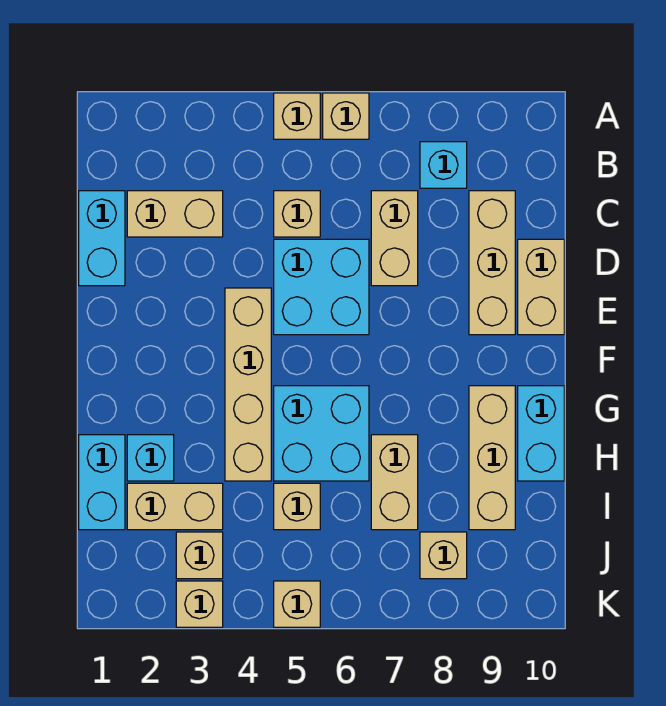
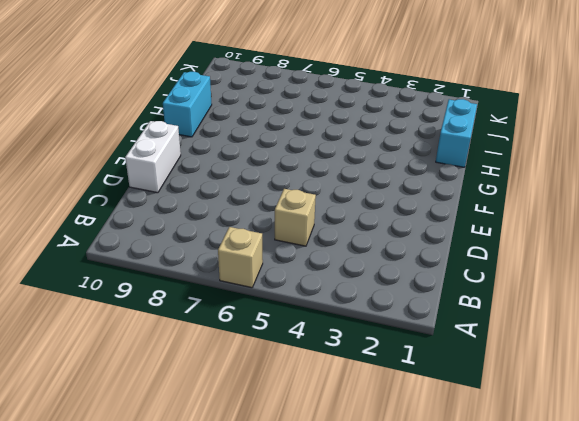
white brick D10:E10 level 1 -> tan brick D10:E10 level 1
none -> tan brick A5 level 1
none -> cyan brick B8 level 1
none -> cyan brick C1:D1 level 1

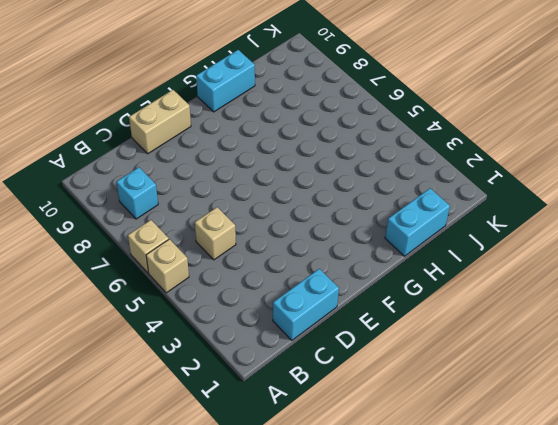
none -> tan brick C2:C3 level 1
none -> tan brick C7:D7 level 1
none -> tan brick C9:E9 level 1

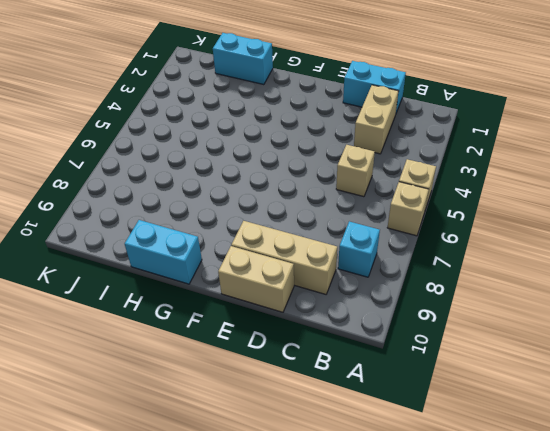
none -> tan brick C7:D7 level 1
none -> cyan brick D5:E6 level 1
none -> tan brick E4:H4 level 1

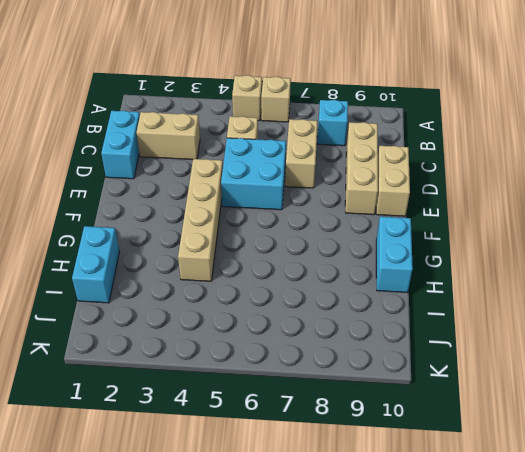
none -> cyan brick G5:H6 level 1
none -> tan brick G9:I9 level 1
none -> cyan brick H2 level 1

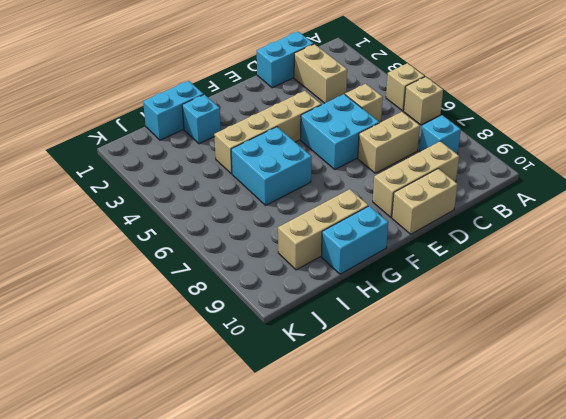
none -> tan brick H7:I7 level 1
none -> tan brick I2:I3 level 1
none -> tan brick I5 level 1

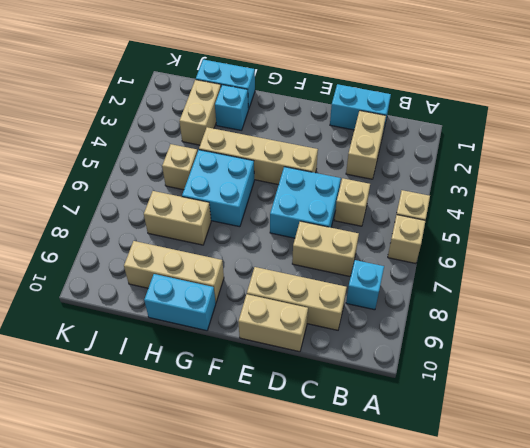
none -> tan brick J3 level 1
none -> tan brick J8 level 1
none -> tan brick K3 level 1

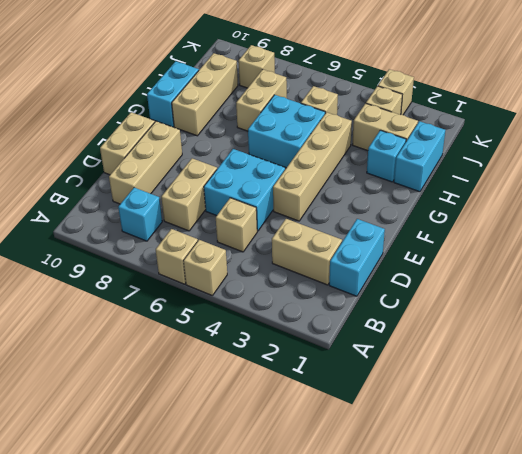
none -> tan brick K5 level 1

